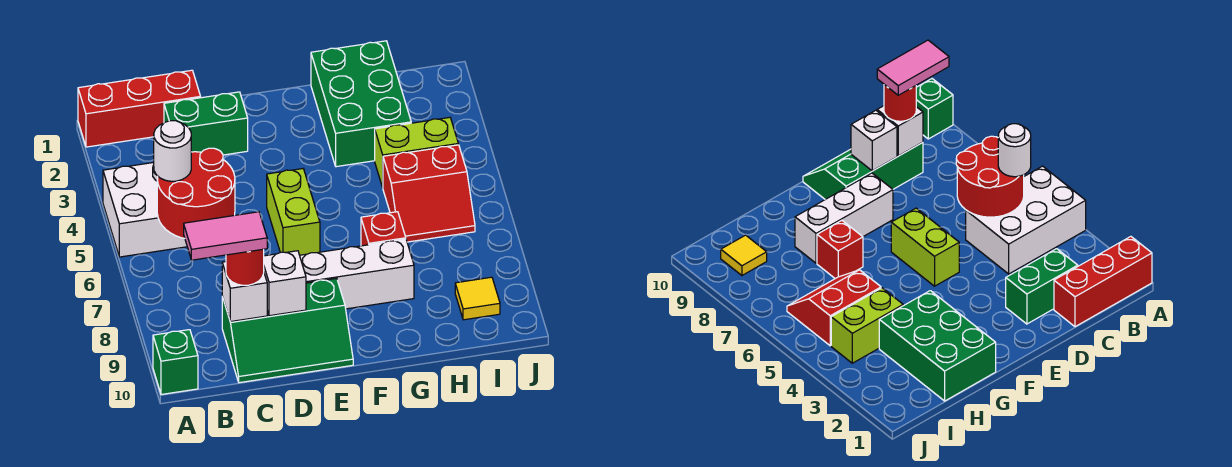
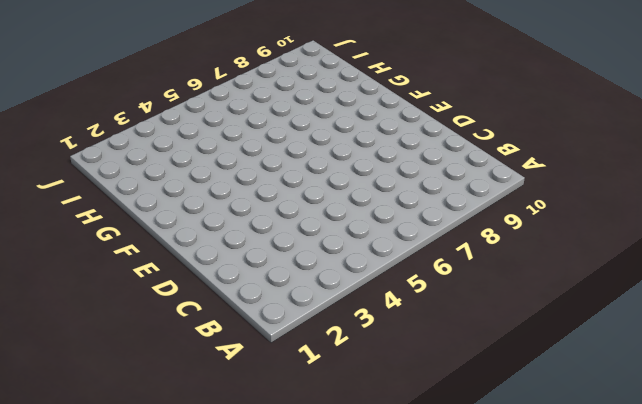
none -> red brick A1:C1 level 1
none -> white brick A4:C5 level 1
none -> green brick A10 level 1

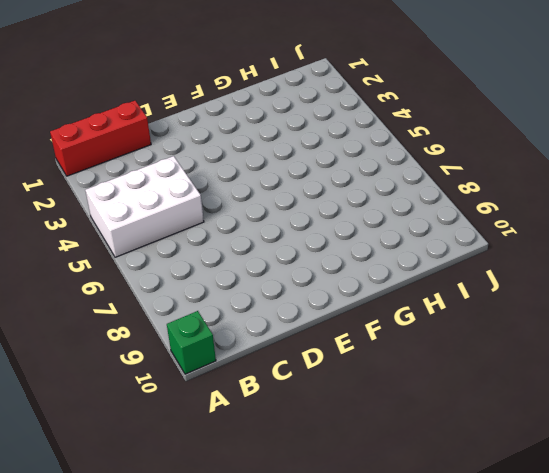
none -> green brick C2:D2 level 1
none -> green slope C9:E10 level 1 top 9
none -> lime brick E5:E6 level 1

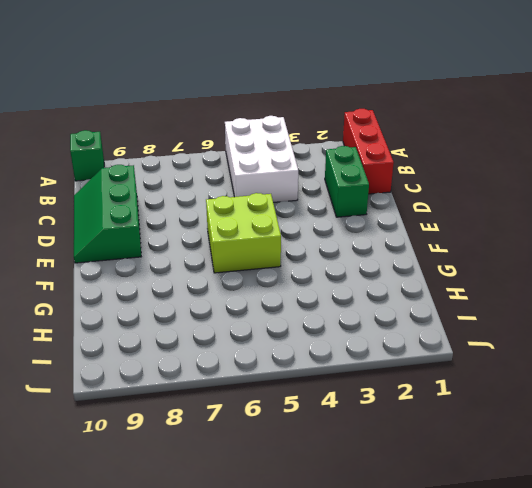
lime brick E5:F6 level 1 -> lime brick E5:E6 level 1
none -> white brick E8:G8 level 1
none -> green brick G1:H3 level 1
none -> red brick G7 level 1

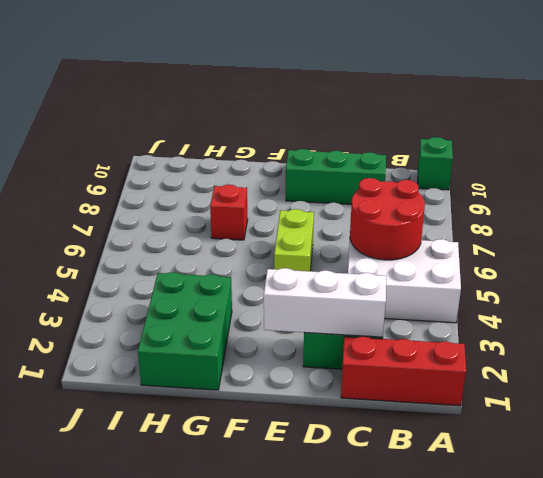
white brick C2:E2 level 2 -> white brick E8:G8 level 1
none -> lime brick H4:I4 level 1
none -> red slope H5:I6 level 1 top 5
none -> yellow tile I9 level 1

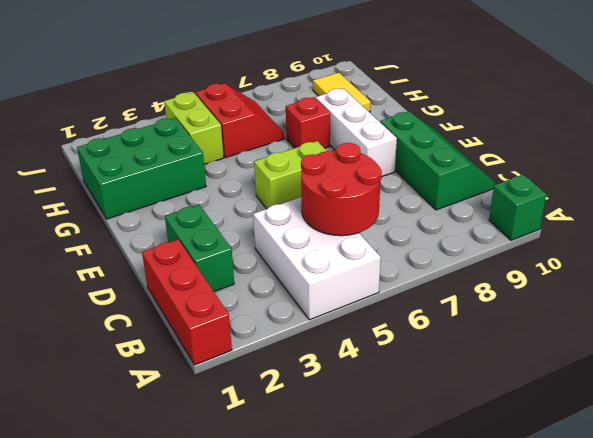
yellow tile H9:I9 level 1 -> yellow tile I9 level 1
none -> white brick C9 level 2
none -> white brick D9 level 2
none -> white round brick B5 level 3

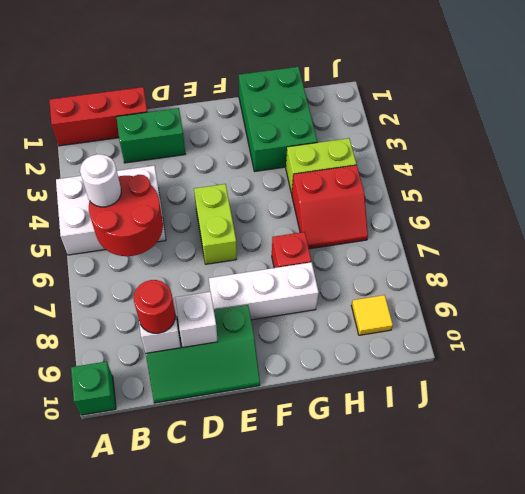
none -> pink tile B9:C9 level 4

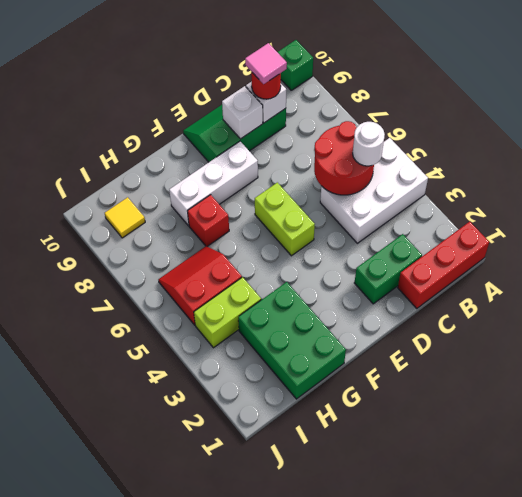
pink tile C9 level 4 -> pink tile B9:C9 level 4

